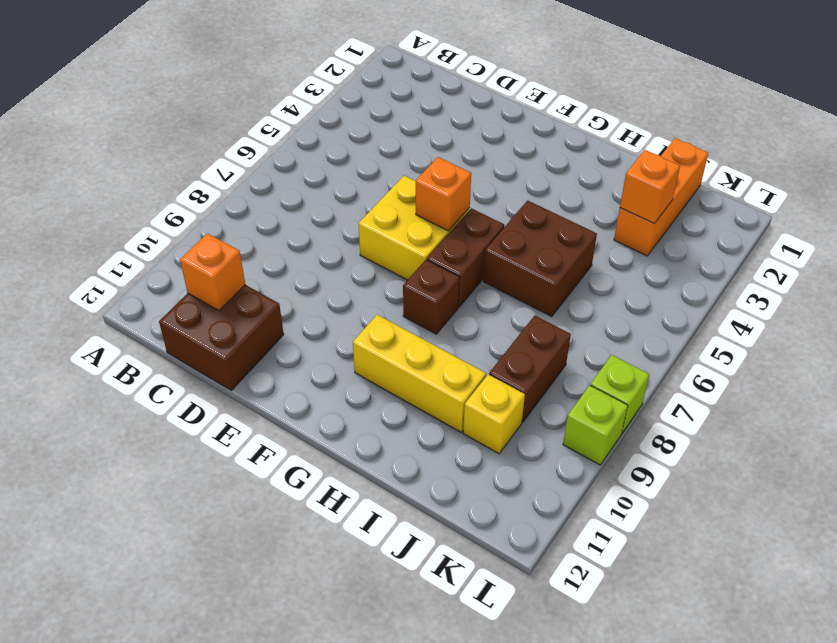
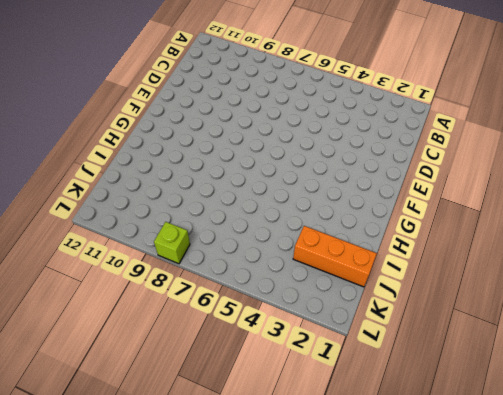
none -> brown brick C11:D12 level 1
none -> yellow brick E6:F7 level 1
none -> brown brick G6:G7 level 1

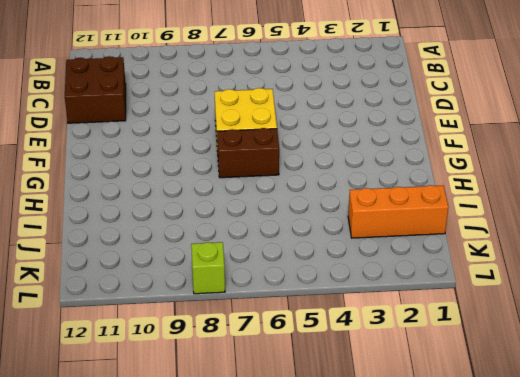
none -> brown brick G8 level 1
none -> yellow brick G10:I10 level 1
none -> brown brick H5:I6 level 1

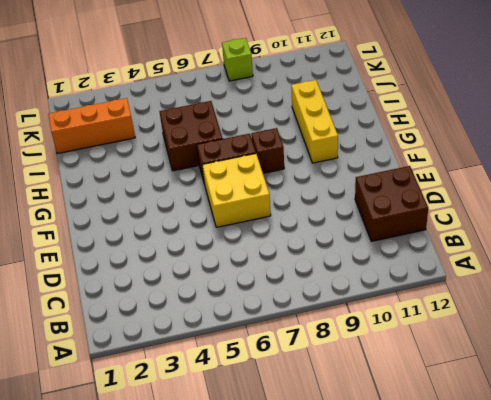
none -> brown brick J8:J9 level 1
none -> yellow brick J10 level 1
none -> lime brick L9 level 1

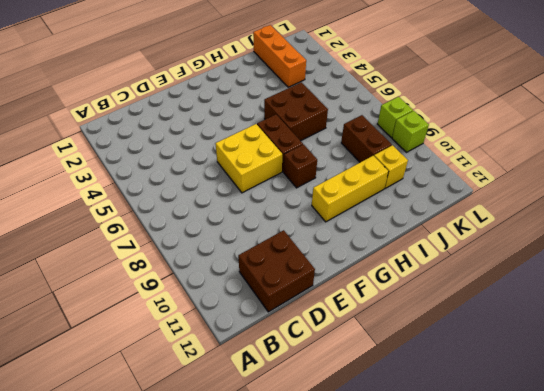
none -> orange brick C11 level 2
none -> orange brick F6 level 2
none -> orange brick J3 level 2

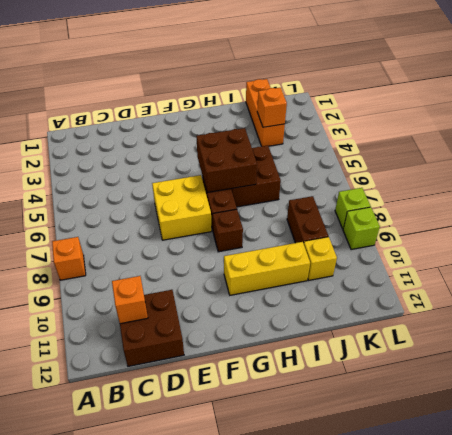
orange brick A8 level 1 -> orange brick F6 level 2
brown brick G5:H6 level 2 -> none

